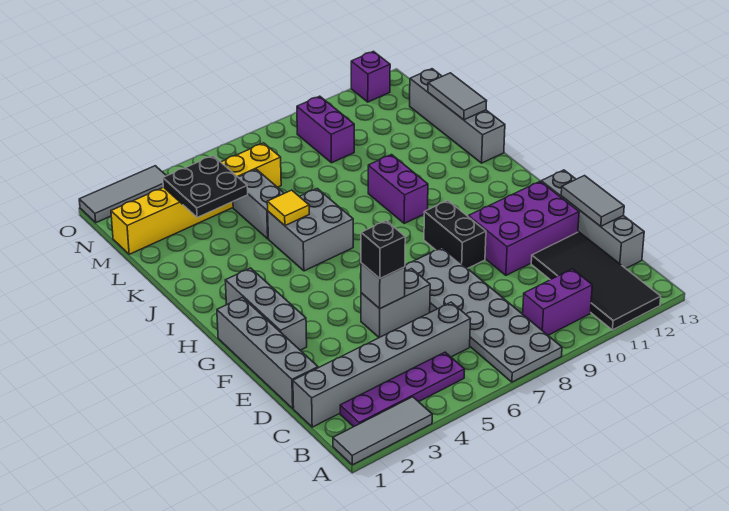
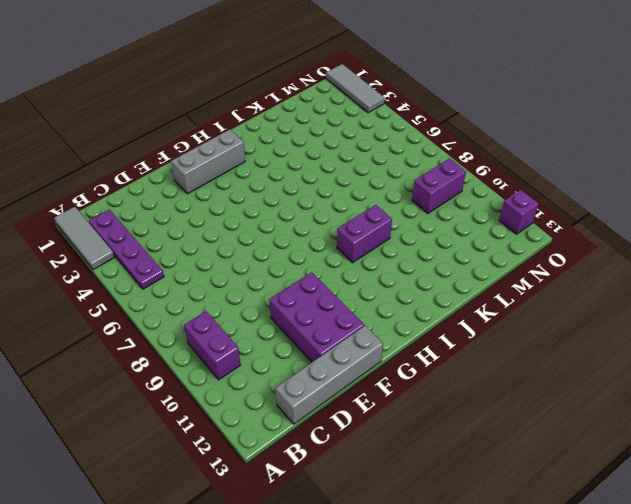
none -> grey plate A7:F8 level 1
none -> black tile A11:D12 level 1
none -> grey brick C1:C6 level 1

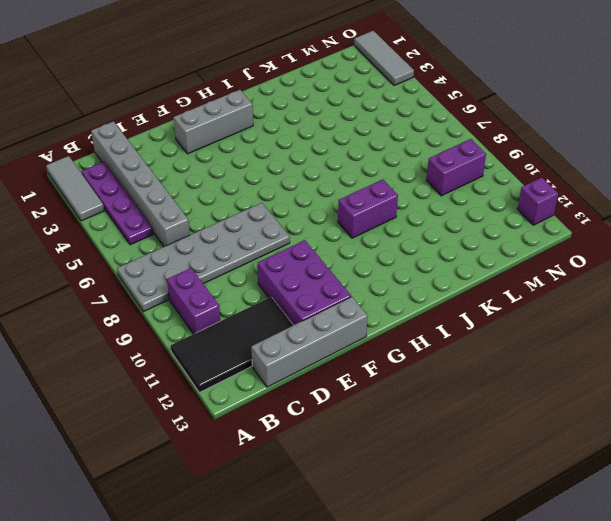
none -> grey brick D1:G1 level 1
none -> grey brick E5:E6 level 1
none -> black brick F9:G9 level 1

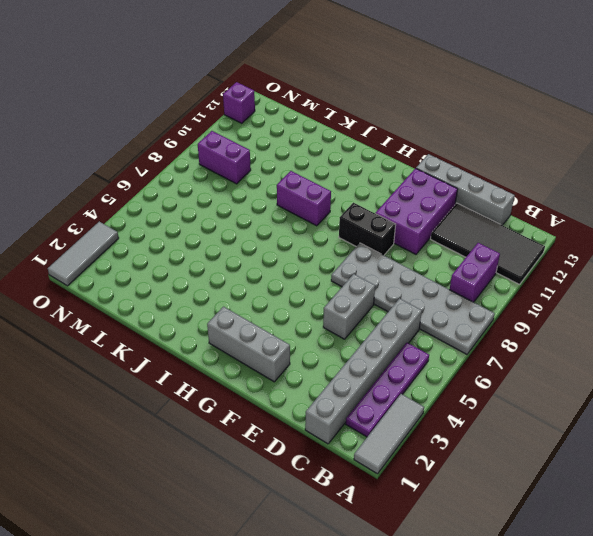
none -> grey brick D1:G1 level 1
none -> grey brick I5:J6 level 1
none -> grey brick J13:M13 level 1

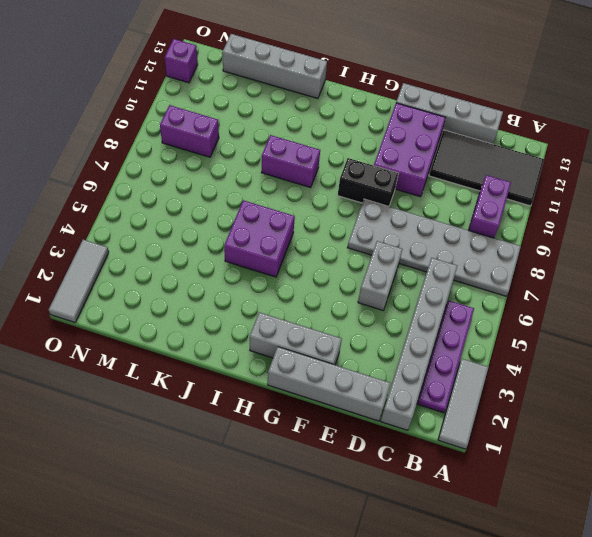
purple brick I5:J6 level 1 -> grey brick I5:J6 level 1
none -> grey brick K5:L5 level 1
none -> yellow brick M1:M6 level 1
none -> grey tile D13:E13 level 2

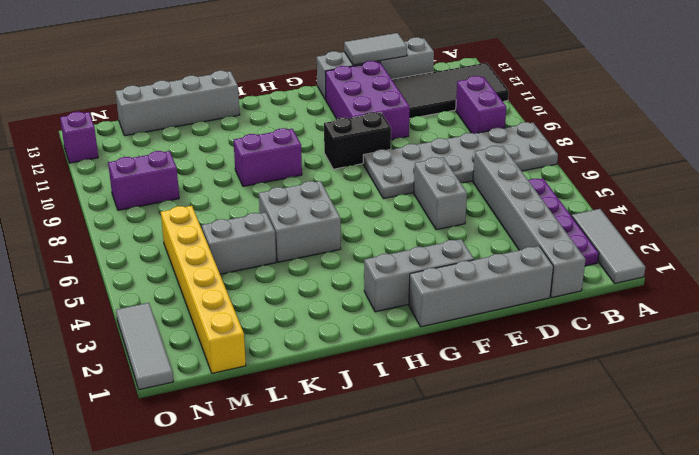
none -> grey brick E5 level 2
none -> yellow tile J5 level 2
none -> grey tile K13:L13 level 2

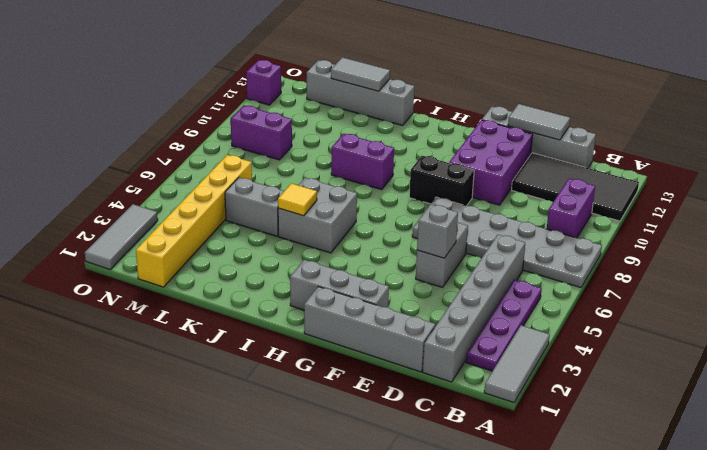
none -> black plate L3:M4 level 2
none -> black brick E5 level 3

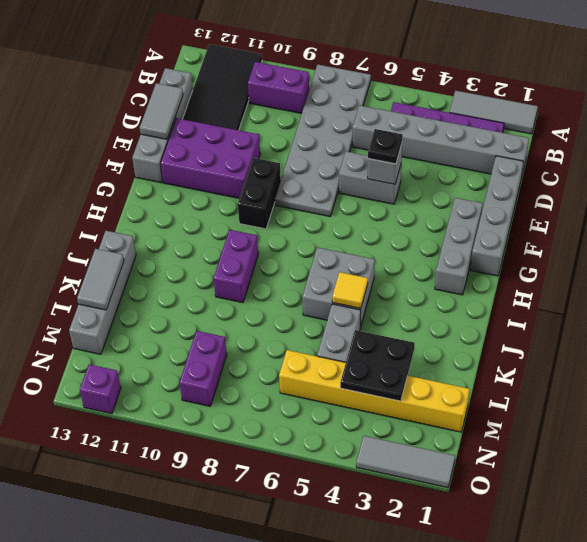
black plate E5 level 3 -> black brick E5 level 3

